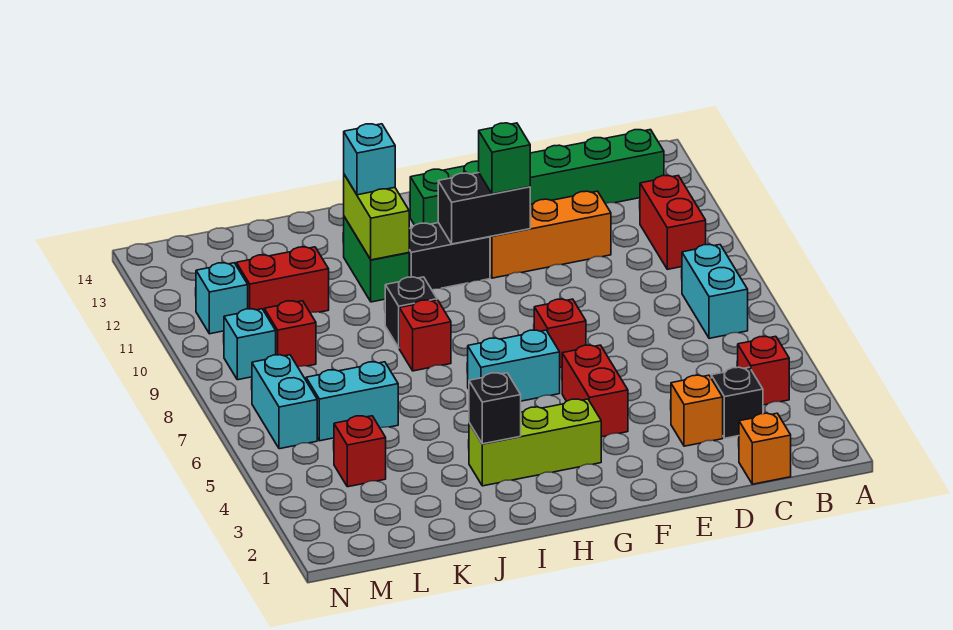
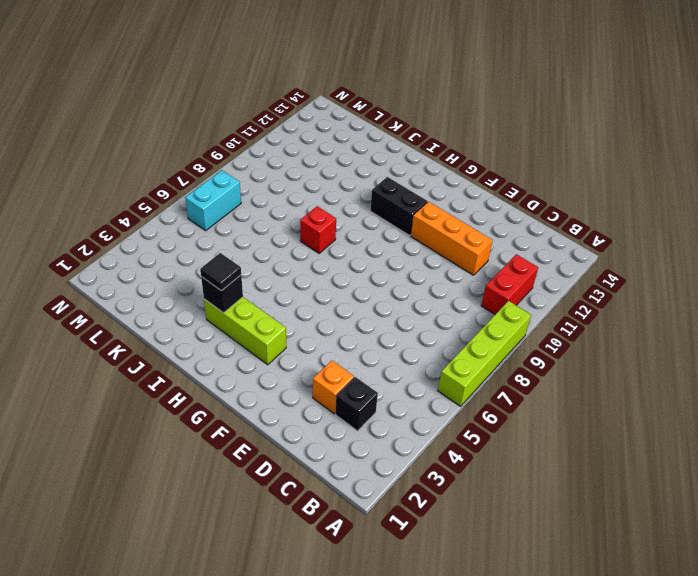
lime brick A6:A9 level 1 -> none
black tile I3 level 3 -> none
none -> red brick B4 level 1
none -> cyan brick B7:B8 level 1
none -> green brick B13:G13 level 1

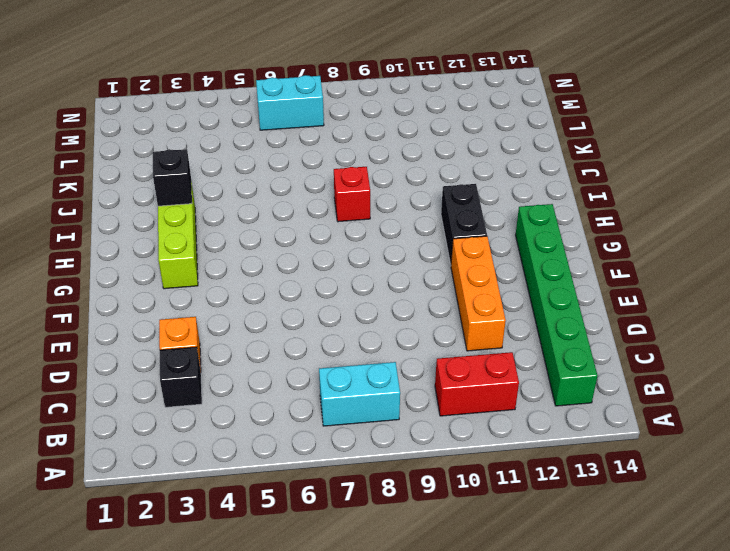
none -> red brick B4 level 1
none -> orange brick C1 level 1
none -> red brick F4:F5 level 1

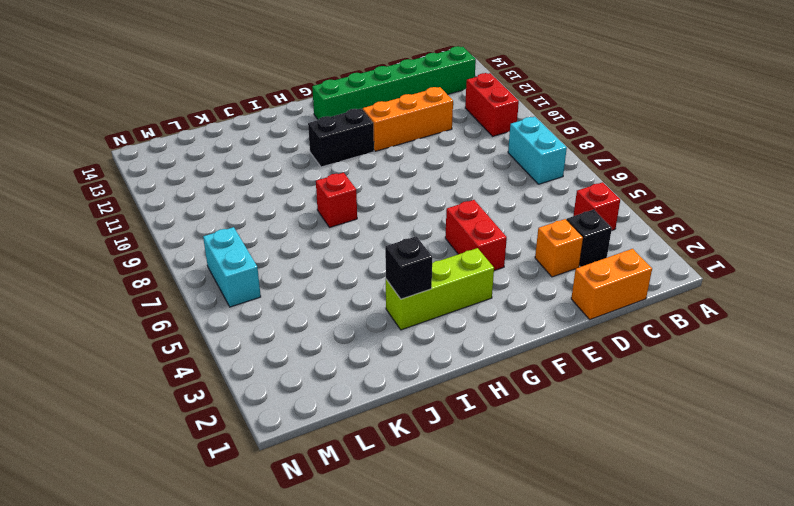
orange brick C1:D1 level 1 -> orange brick C1 level 1
none -> red brick F7 level 1
none -> cyan brick G6:H6 level 1
none -> black brick I9 level 1

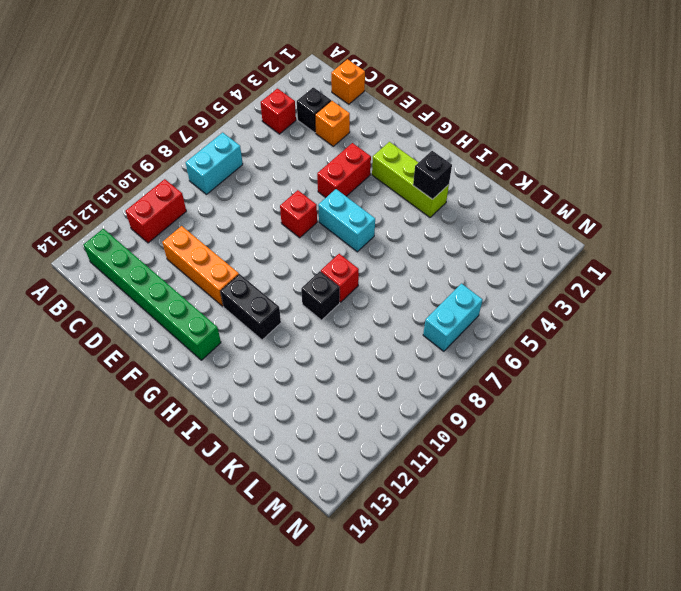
none -> green brick I11:I12 level 1
none -> cyan brick K6:L6 level 1
none -> red brick K11:L11 level 1

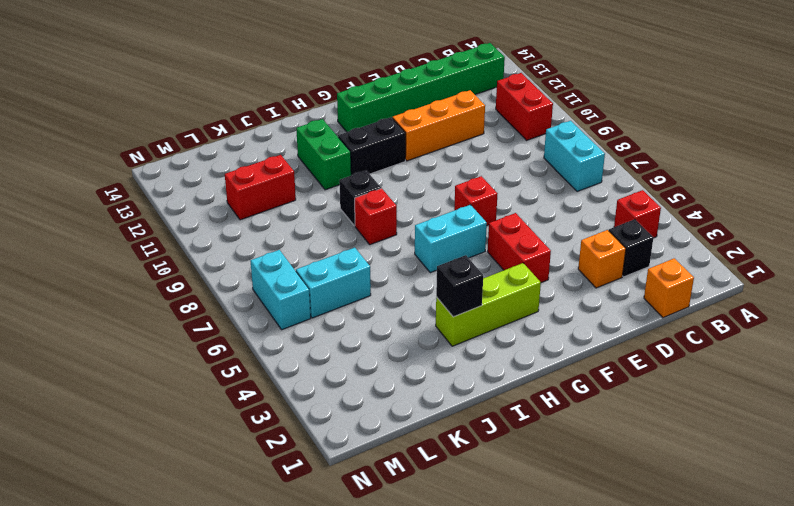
none -> red brick L4 level 1
none -> red brick L9 level 1
none -> cyan brick M9 level 1

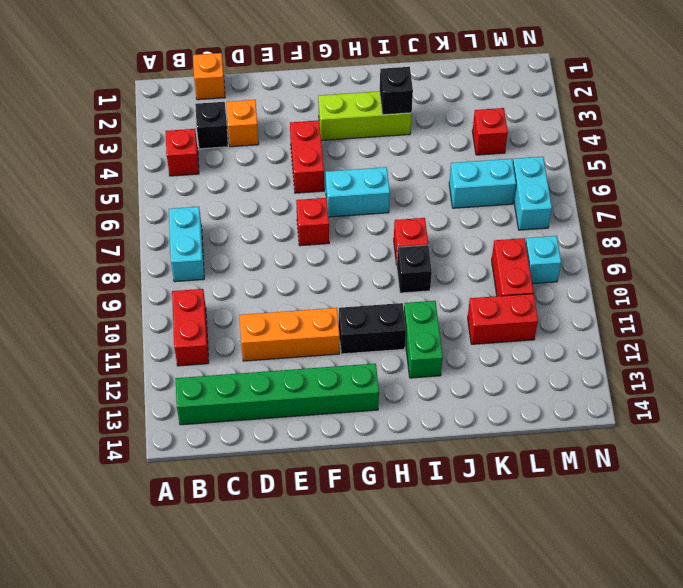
red brick L9:L10 level 1 -> red brick L9 level 1
none -> cyan brick M11 level 1
none -> black brick F11:G11 level 2
none -> lime brick I11:I12 level 2

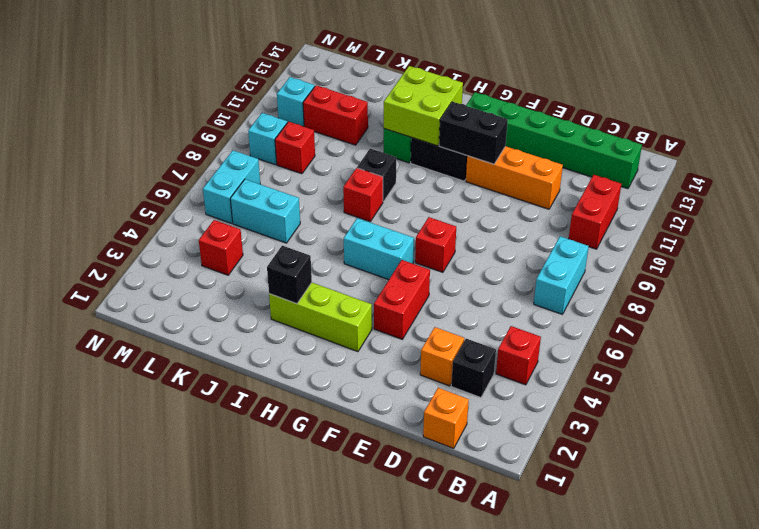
lime brick H11:I12 level 2 -> lime brick I11:I12 level 2
none -> green brick F11 level 3
none -> cyan brick I12 level 3

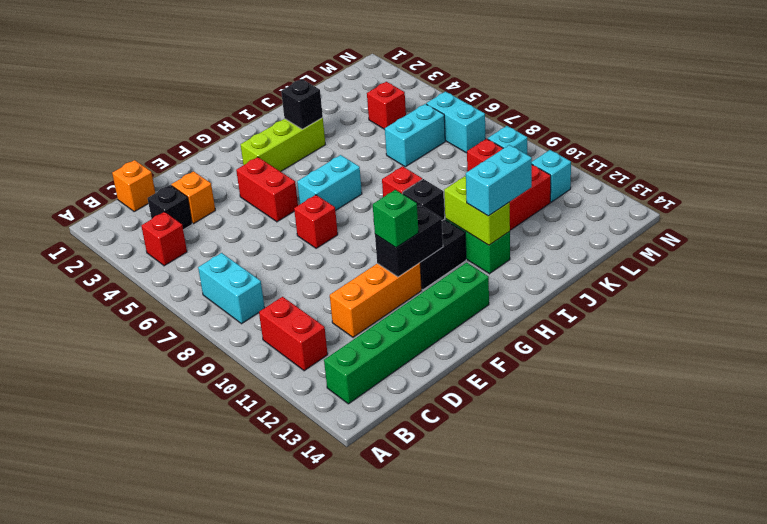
cyan brick I12:J12 level 3 -> cyan brick I12 level 3

